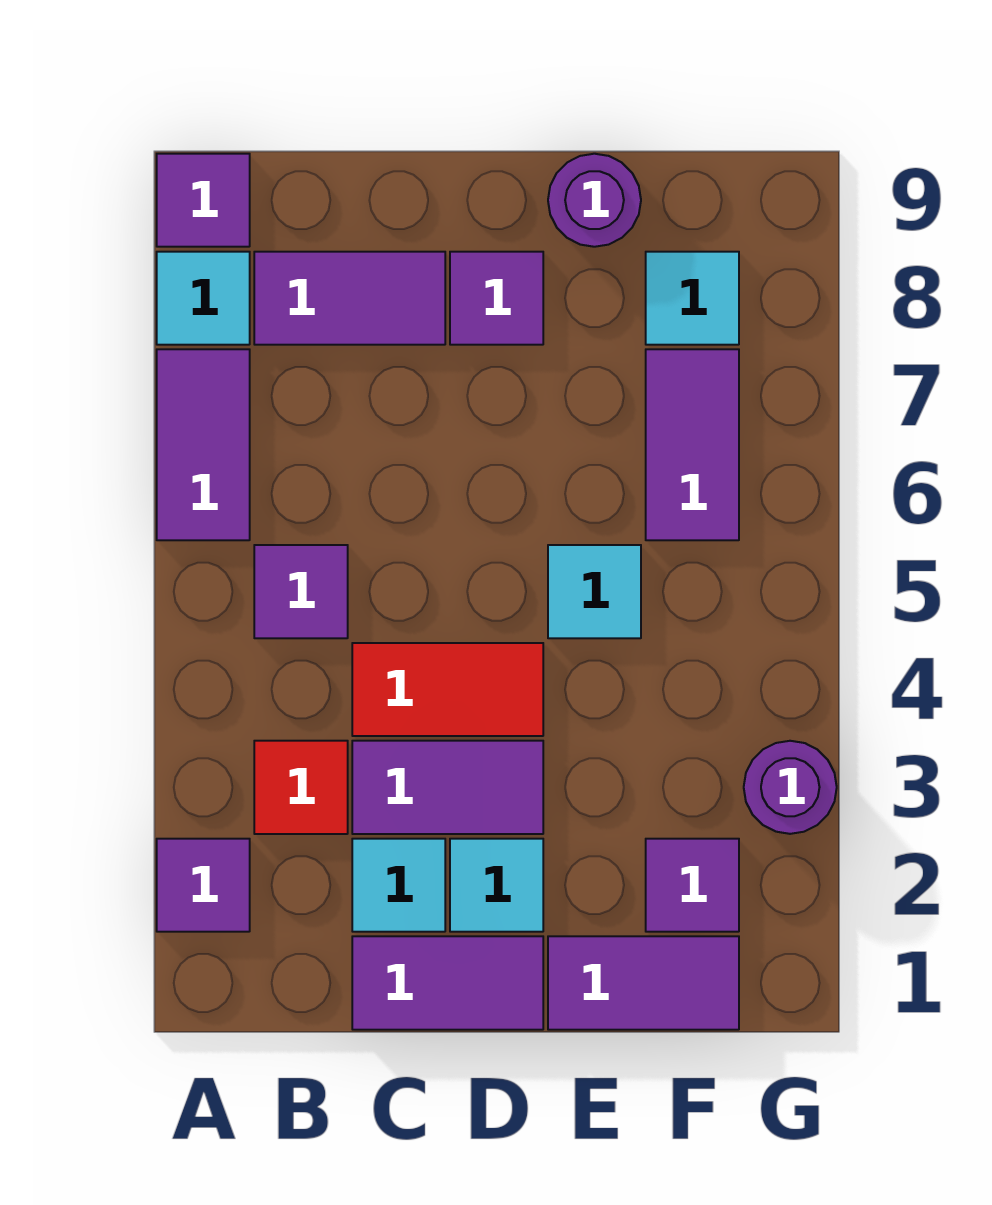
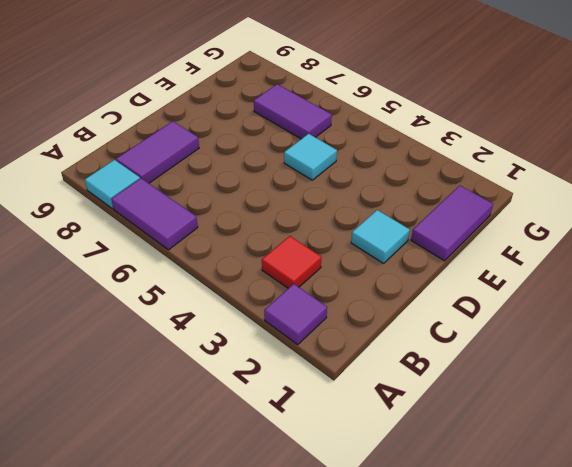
none -> purple tile A9 level 1
none -> purple tile B5 level 1
none -> purple tile C1:D1 level 1

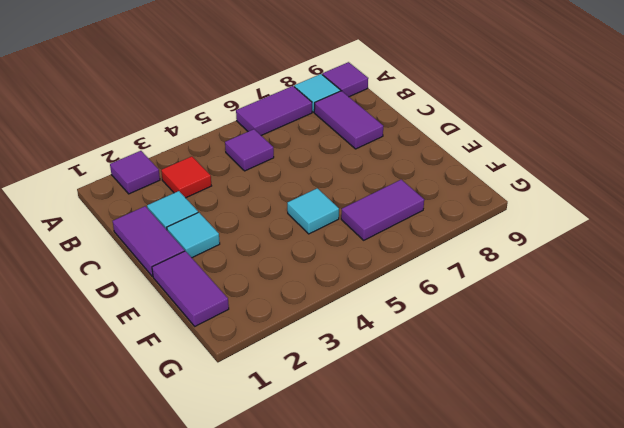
none -> purple tile C3:D3 level 1
none -> red tile C4:D4 level 1
none -> purple tile D8 level 1

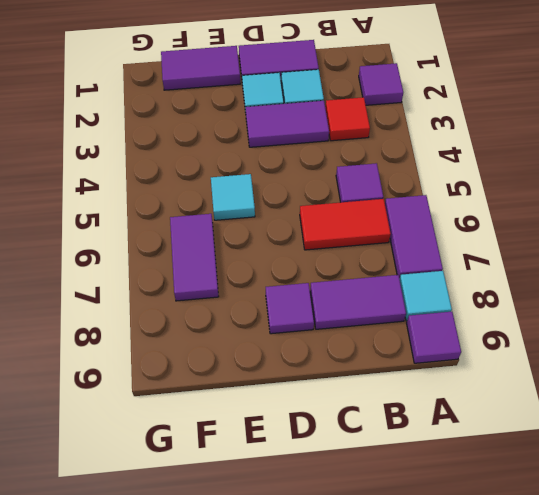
red tile B6:C6 level 1 -> red tile C4:D4 level 1
none -> purple round brick E9 level 1
none -> purple tile F2 level 1
none -> cyan tile F8 level 1

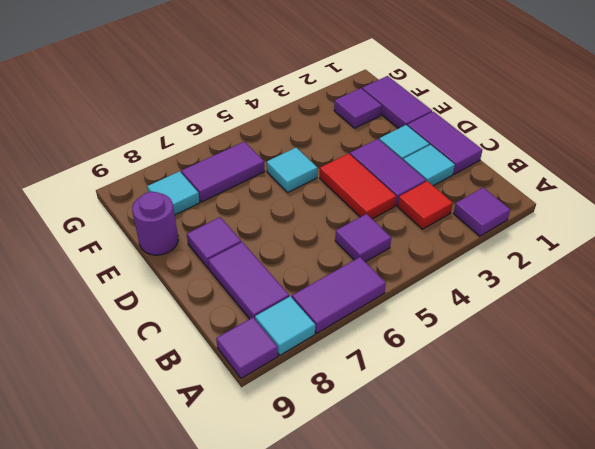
none -> purple round brick G3 level 1

